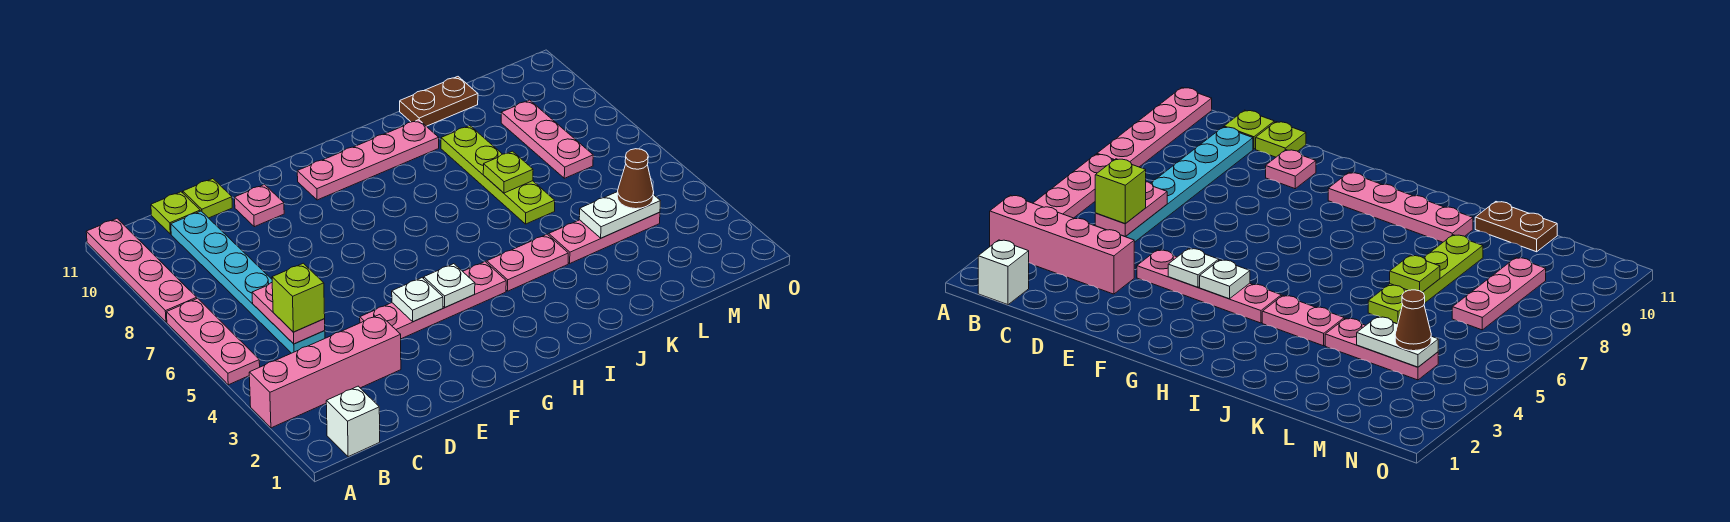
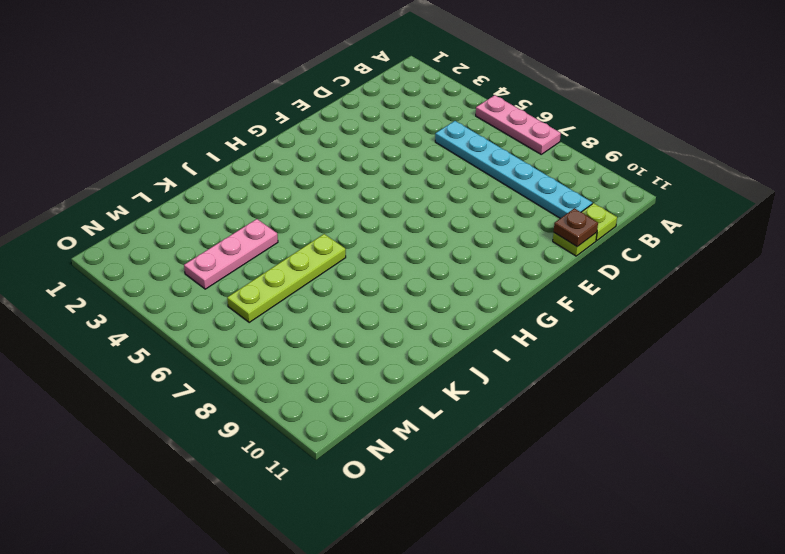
brown plate D11 level 2 -> none
lime plate J6:M6 level 1 -> lime plate K6:K9 level 1
none -> pink brick A3:D3 level 1
none -> pink plate A8:A11 level 1
none -> white brick B1 level 1

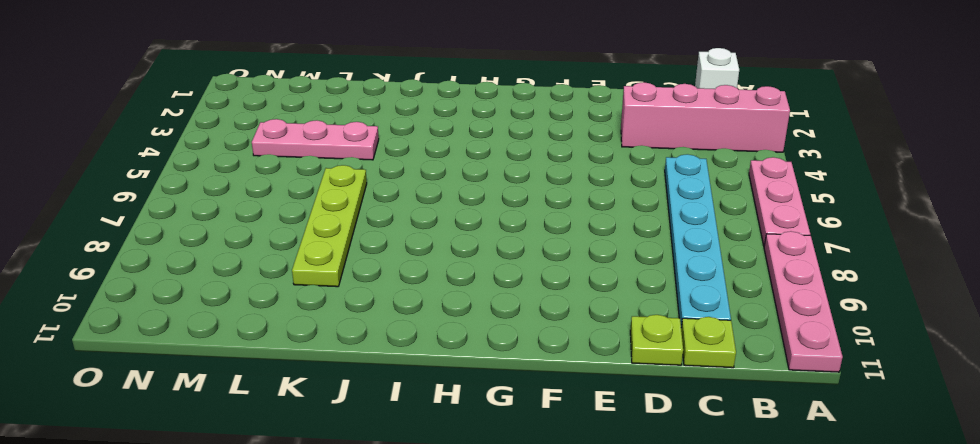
none -> pink plate E4:H4 level 1
none -> pink plate E10 level 1
none -> pink plate G10:J10 level 1

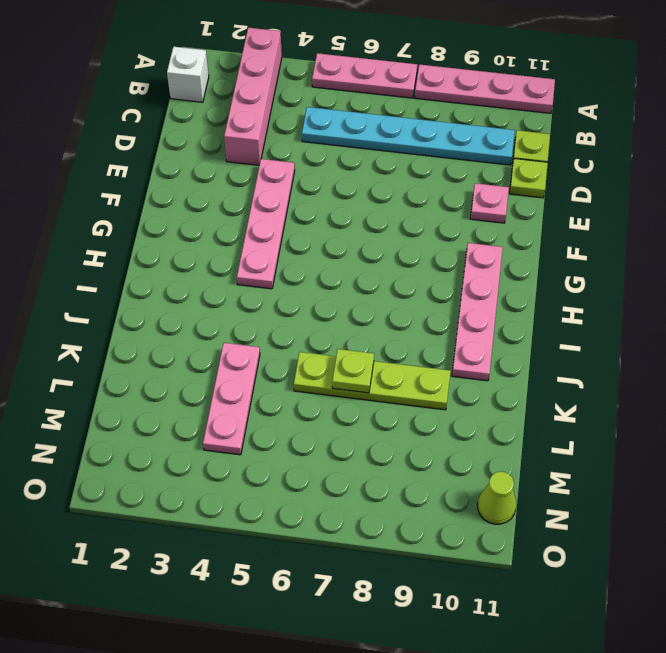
lime cone N11 level 1 -> none
none -> pink plate I4:J4 level 1
none -> brown plate K11:L11 level 1
none -> pink plate M7:M9 level 1

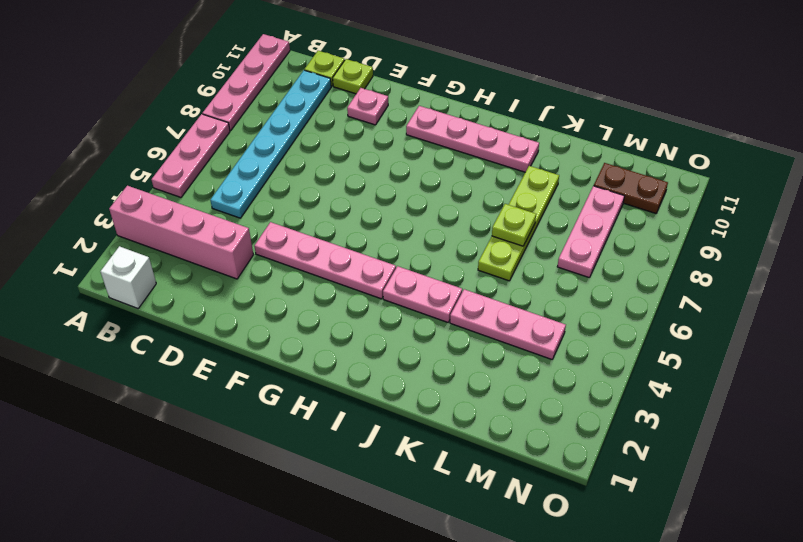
brown plate M10:N10 level 1 -> brown plate K11:L11 level 1
none -> pink plate C5:C6 level 2
none -> white plate F4 level 2
none -> white plate G4 level 2

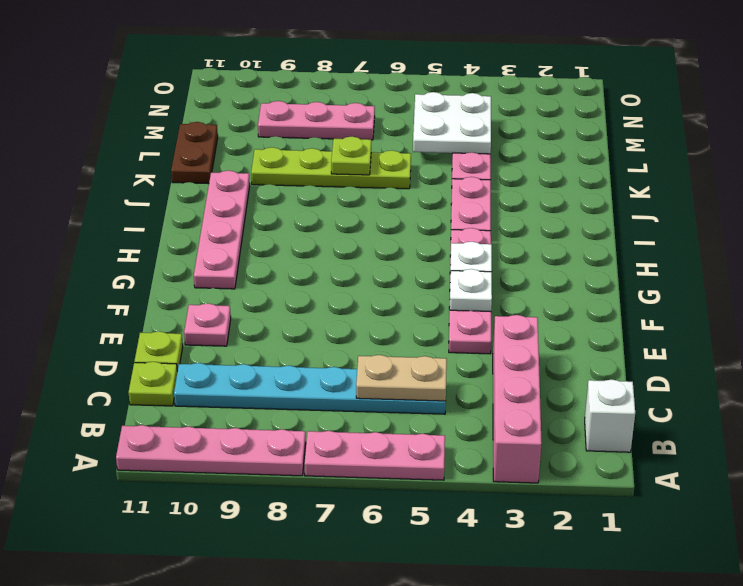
tan plate C5:C6 level 2 -> pink plate C5:C6 level 2
white plate L4:M5 level 2 -> white plate L4:M4 level 2
none -> lime brick C5 level 3
none -> brown cone M4 level 3

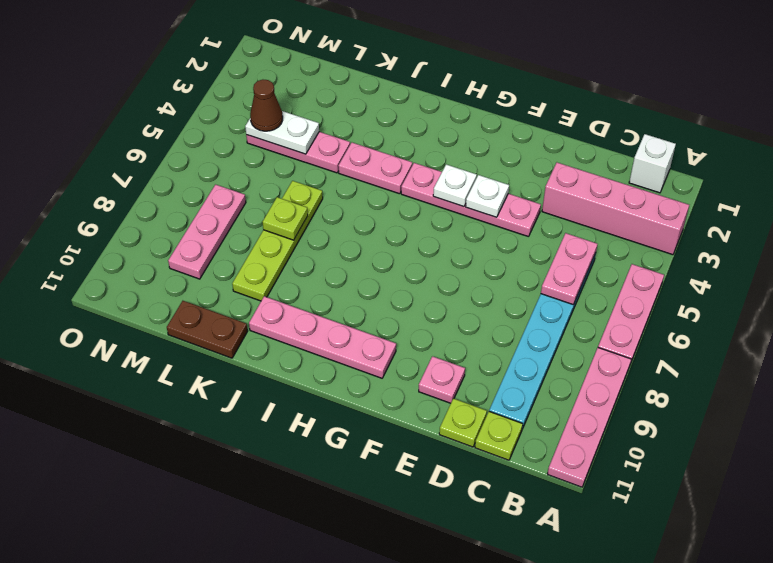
none -> lime brick C5 level 3

